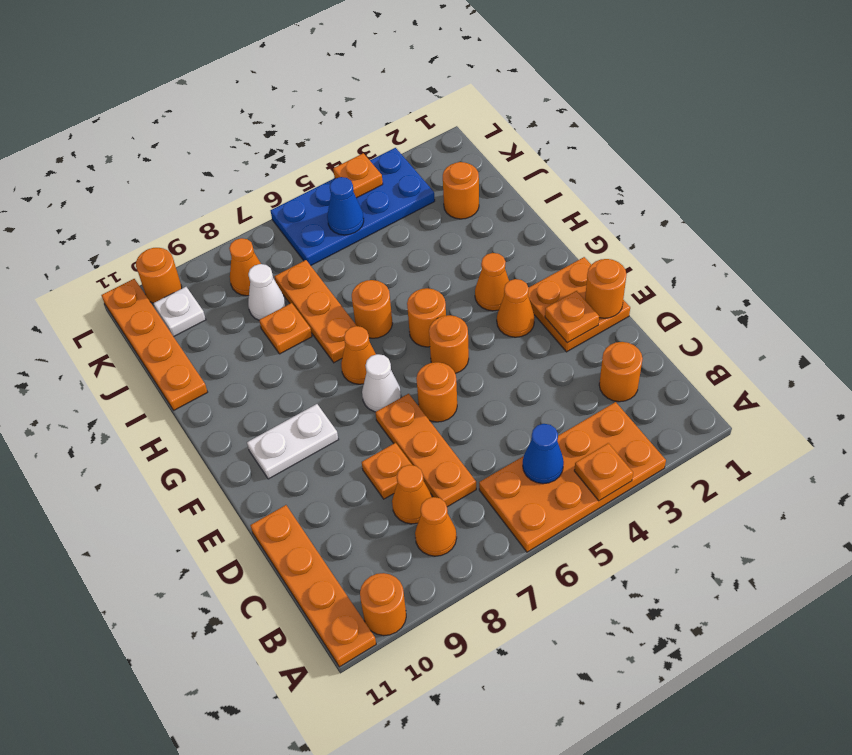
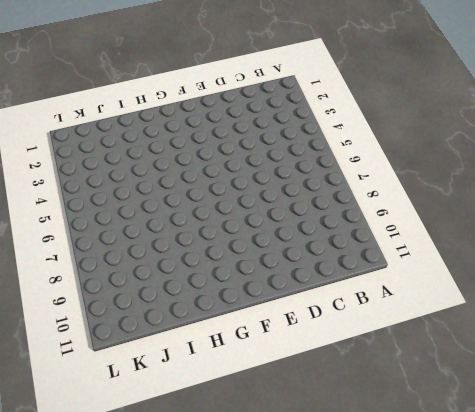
none -> orange plate A3:B6 level 1
none -> orange round brick A10 level 1
none -> orange plate A11:D11 level 1
none -> orange cone B8 level 1

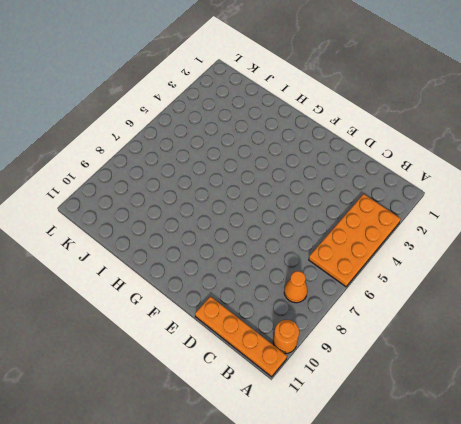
none -> orange round brick C2 level 1
none -> orange plate C7:E7 level 1
none -> orange cone C8 level 1
none -> orange plate D8 level 1

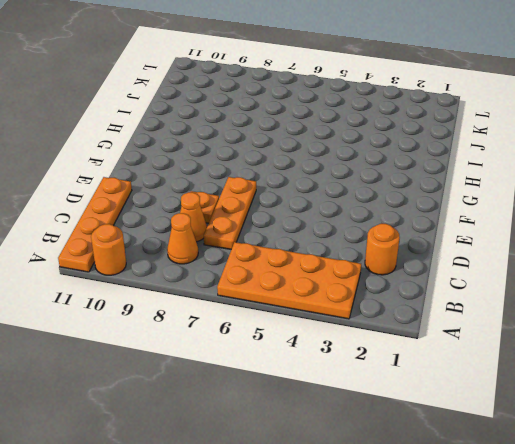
none -> orange plate E1:F2 level 1
none -> orange round brick E6 level 1
none -> orange cone F3 level 1
none -> orange round brick F5 level 1

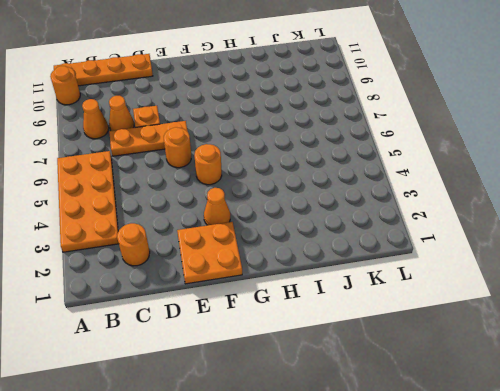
none -> white cone F7 level 1
none -> white plate F9:F10 level 1
none -> orange cone G3 level 1
none -> orange round brick G5 level 1

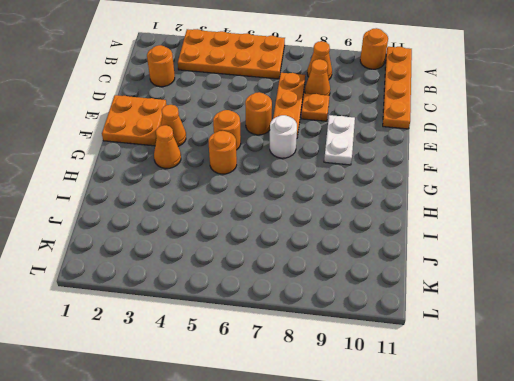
white plate E9:F9 level 1 -> white plate F9:F10 level 1
white round brick F7 level 1 -> white cone F7 level 1
none -> orange cone G7 level 1
none -> orange round brick H6 level 1
none -> orange plate H7:J7 level 1
none -> orange plate I8 level 1

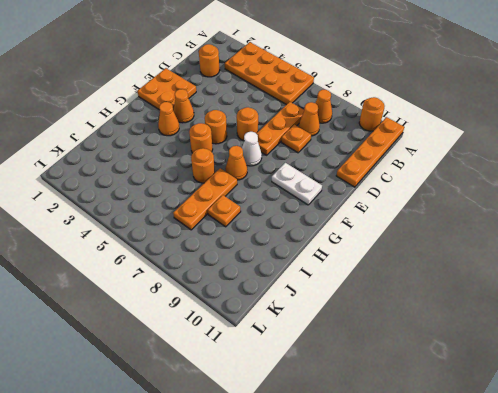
none -> orange plate I11:L11 level 1
none -> orange round brick J2 level 1
none -> white cone J8 level 1
none -> blue plate K3:L6 level 1

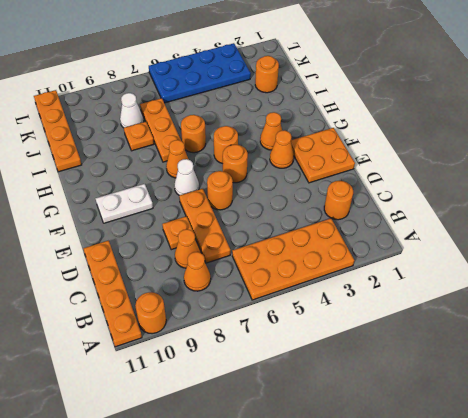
none -> orange cone K8 level 1
none -> white plate K10 level 1
none -> orange round brick L10 level 1
none -> orange plate A4 level 2

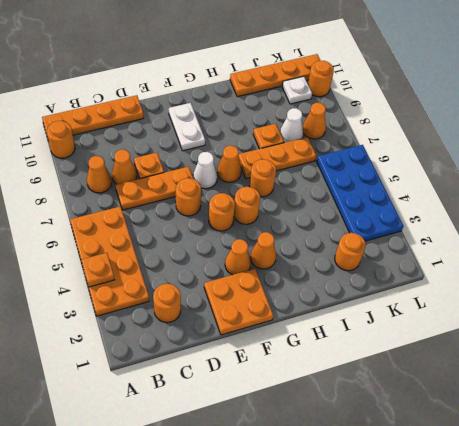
none -> blue cone B5 level 2
none -> orange round brick E1 level 2
none -> orange plate E2 level 2
none -> blue cone K5 level 2

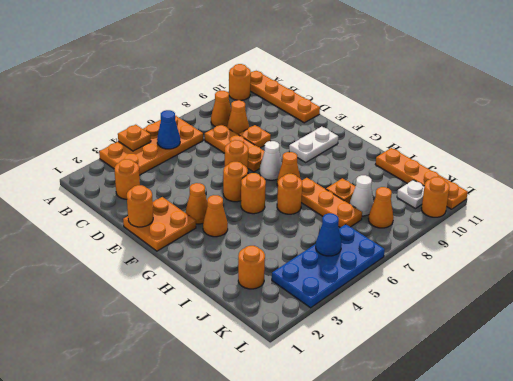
none -> orange plate E2 level 2
none -> orange plate L4 level 2

